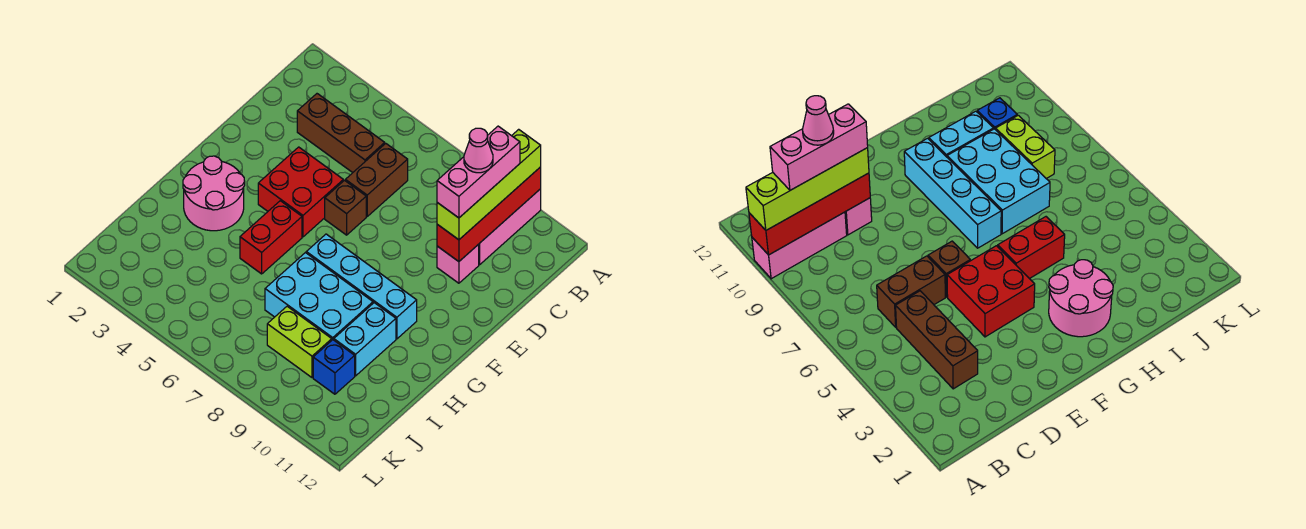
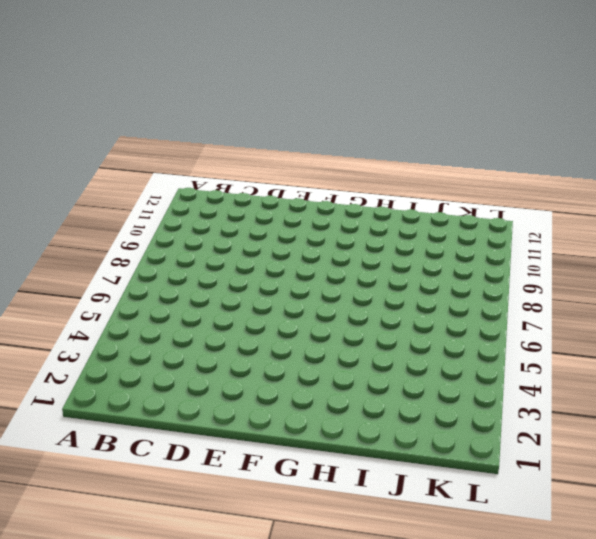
none -> pink brick A10:C10 level 1
none -> brown brick C3:C5 level 1
none -> brown brick C6:D6 level 1

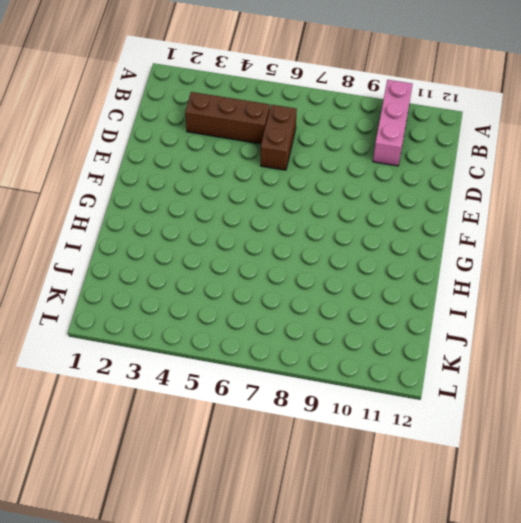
none -> pink brick D10 level 1
none -> red brick E4:F5 level 1
none -> brown brick E6 level 1

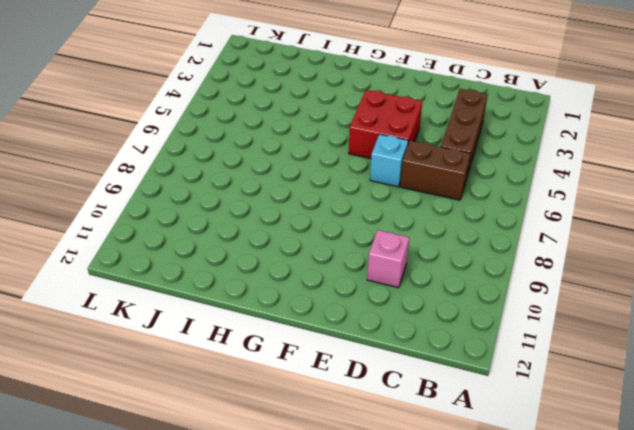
cyan brick E6 level 1 -> brown brick E6 level 1
none -> pink brick A10:C10 level 1
none -> pink round brick G2:H3 level 1
none -> red brick G5:H5 level 1

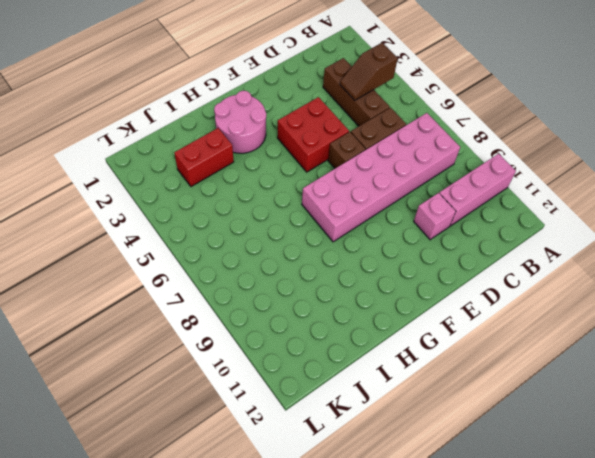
brown slope B4:C4 level 2 top B -> none
pink brick B7:G8 level 1 -> cyan brick G7:G10 level 1
red brick I3:J3 level 1 -> red brick G5:H5 level 1
none -> cyan brick H7:I9 level 1
none -> cyan brick H10:I10 level 1
none -> lime brick J8:J9 level 1

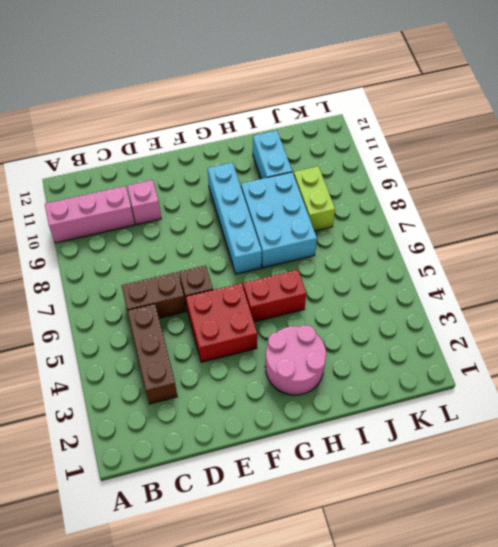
cyan brick I10:I11 level 1 -> cyan brick H10:I10 level 1
none -> blue brick J10 level 1
none -> red brick A10:D10 level 2
none -> lime brick A10:D10 level 3

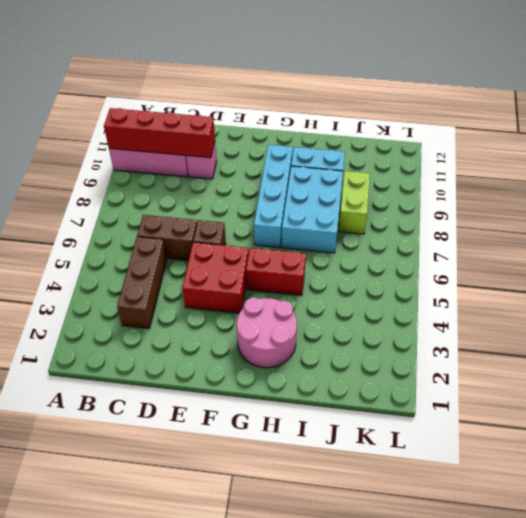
none -> blue brick J10 level 1
none -> lime brick A10:D10 level 3
none -> pink brick B10:D10 level 4

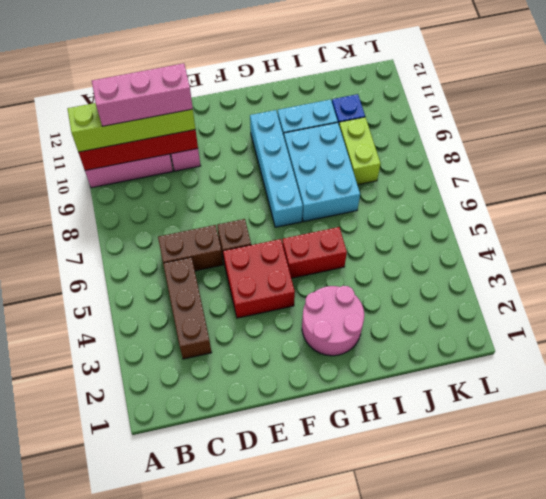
none -> pink cone C10 level 5

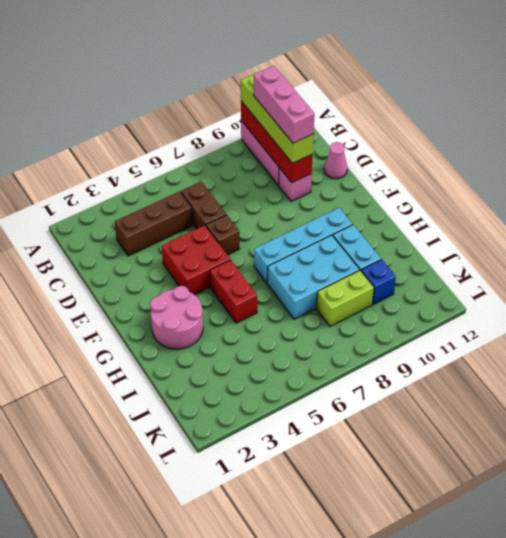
pink cone D12 level 1 -> pink cone C10 level 5

